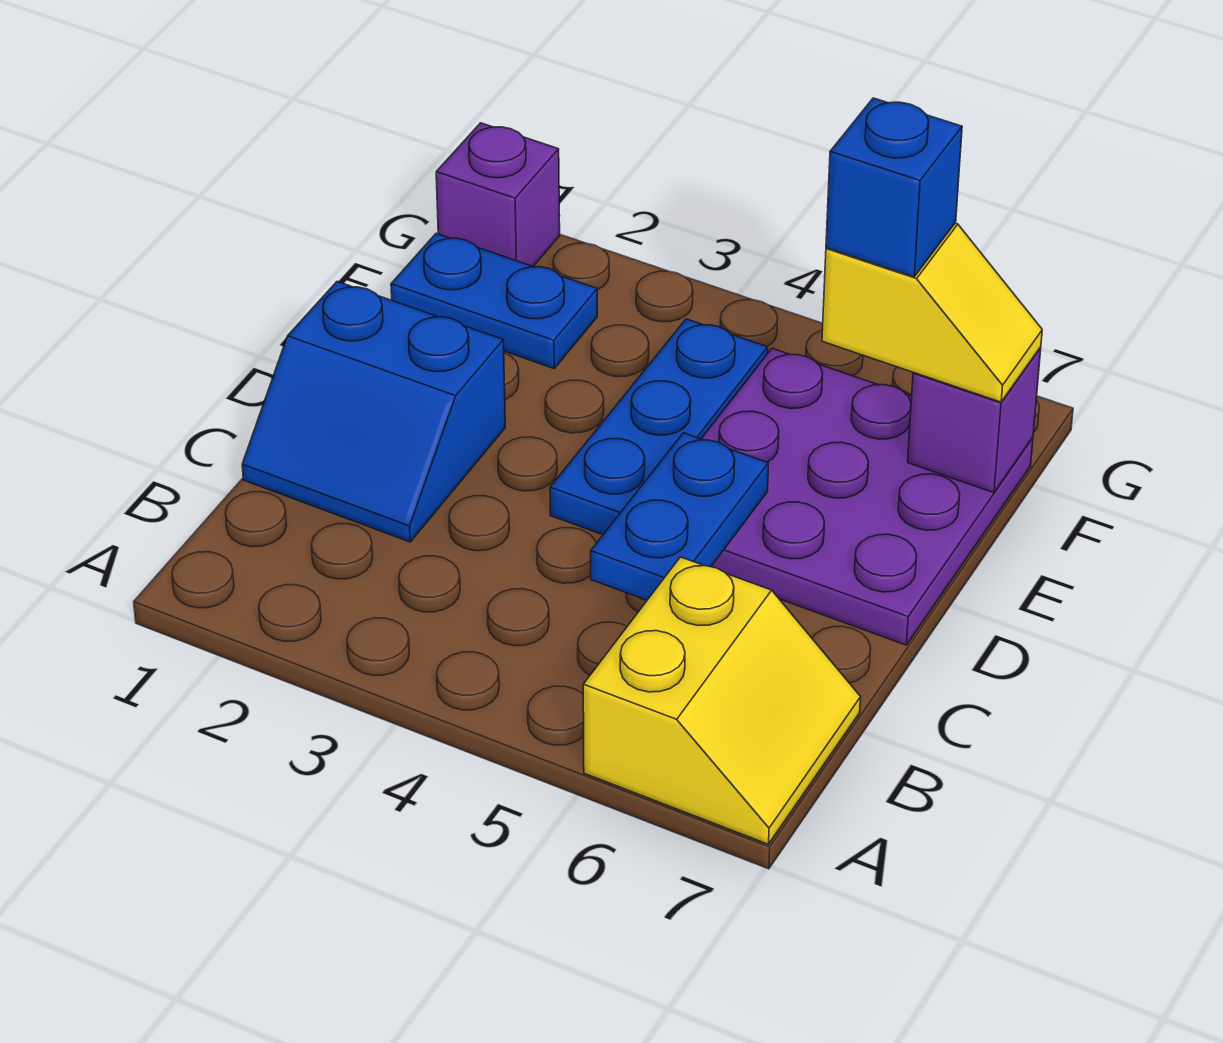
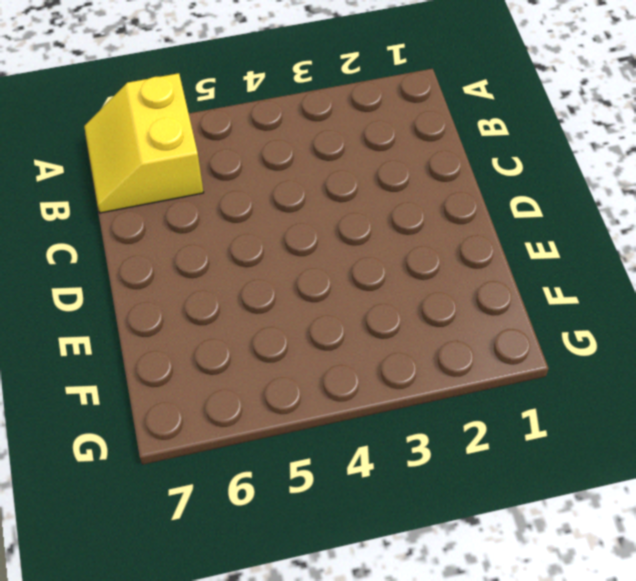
none -> blue slope C1:D2 level 1 top D
none -> blue plate D4:F4 level 1

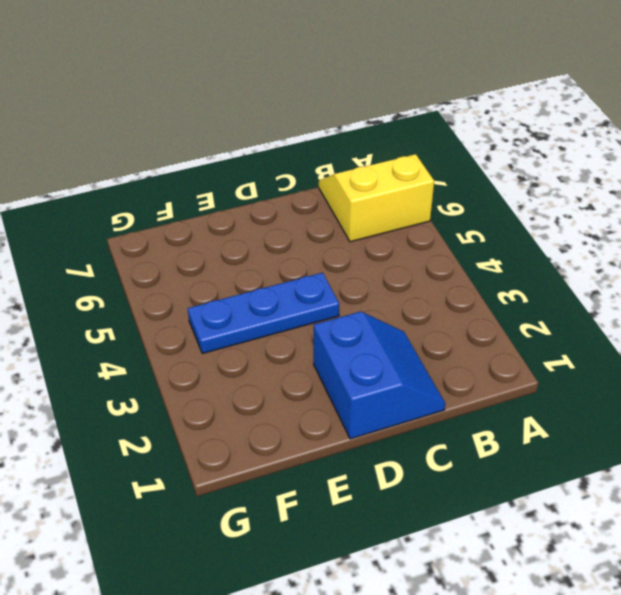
none -> purple plate D5:F7 level 1
none -> blue plate F1:F2 level 1

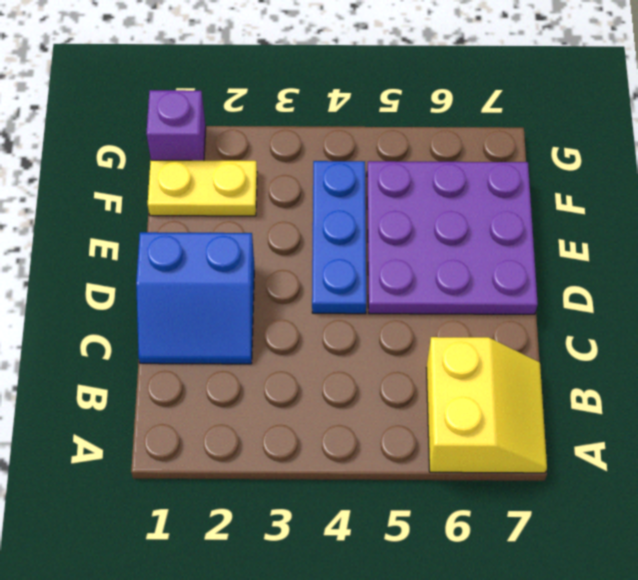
yellow plate F1:F2 level 1 -> blue plate F1:F2 level 1
none -> blue plate C5:D5 level 2
none -> purple brick F7 level 2

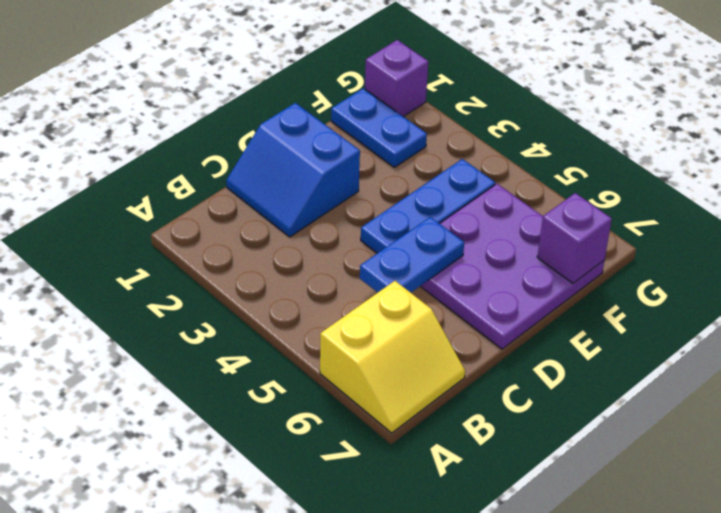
none -> yellow slope F6:F7 level 3 top 6
none -> blue brick F6 level 4

